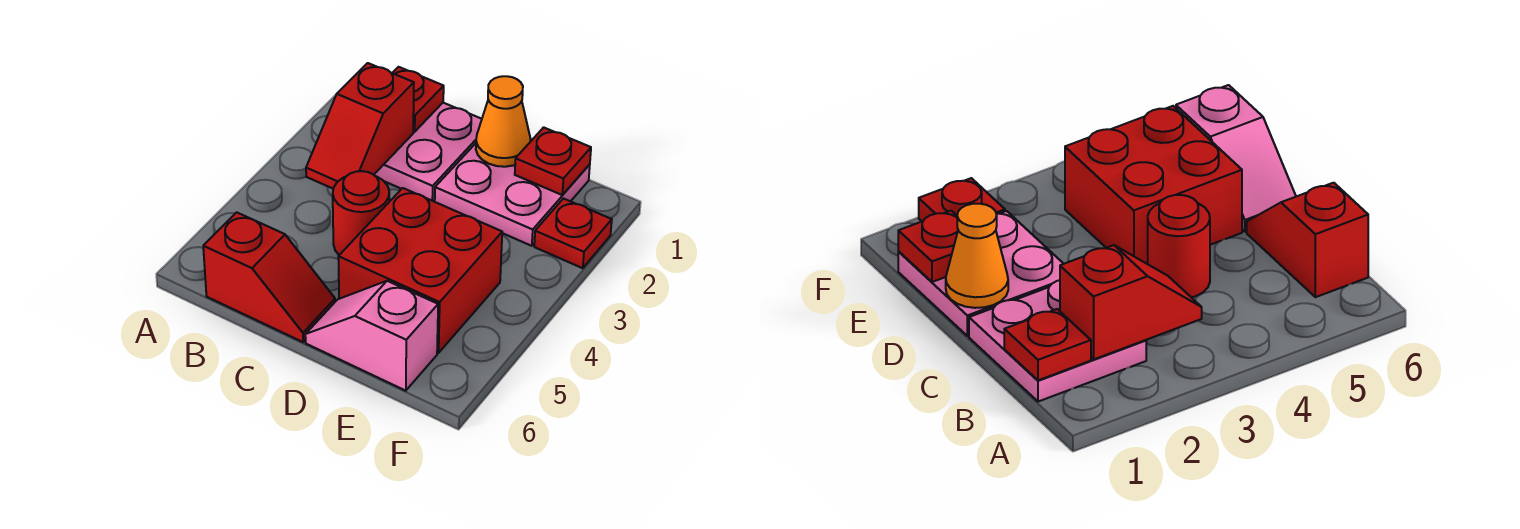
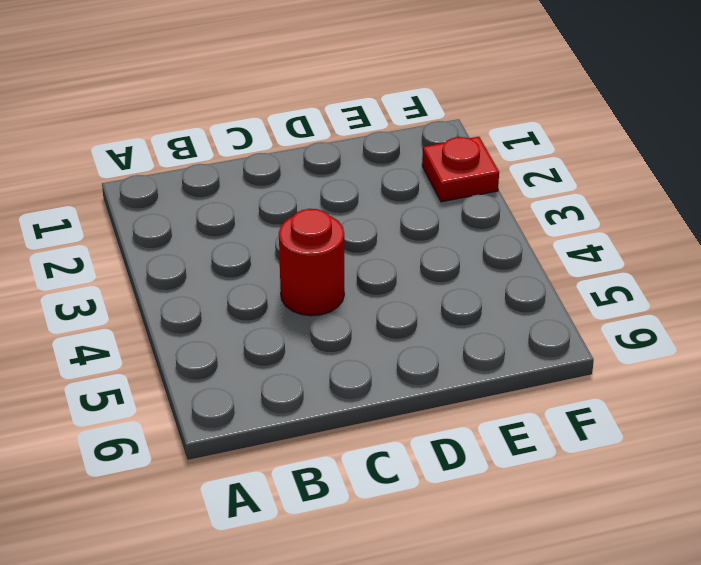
none -> pink plate B1:C2 level 1
none -> red slope B6:C6 level 1 top B

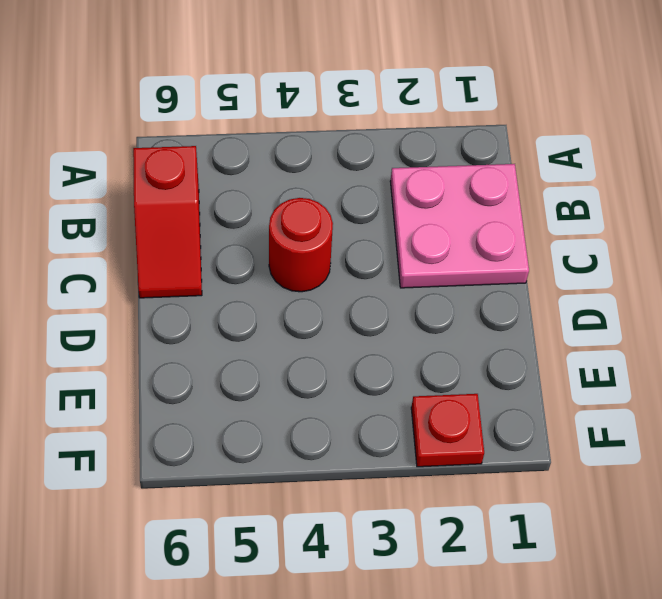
none -> pink plate D1:E2 level 1
none -> red brick D4:E5 level 1

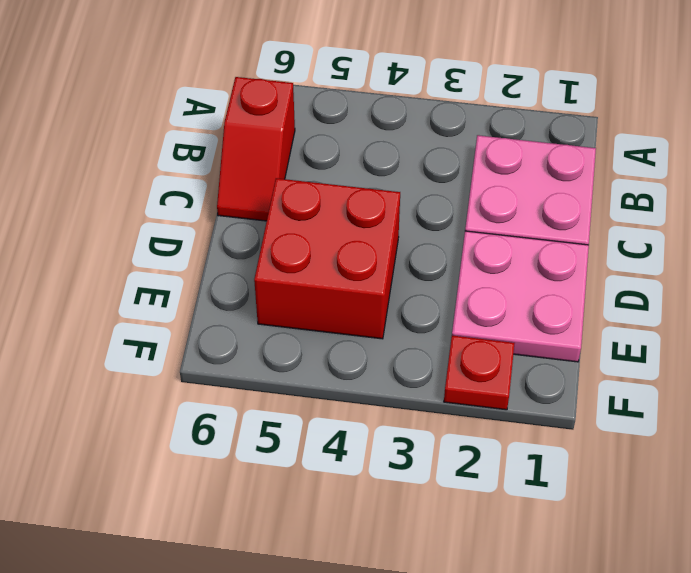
none -> red round brick C4 level 1
none -> pink slope D6:E6 level 1 top E

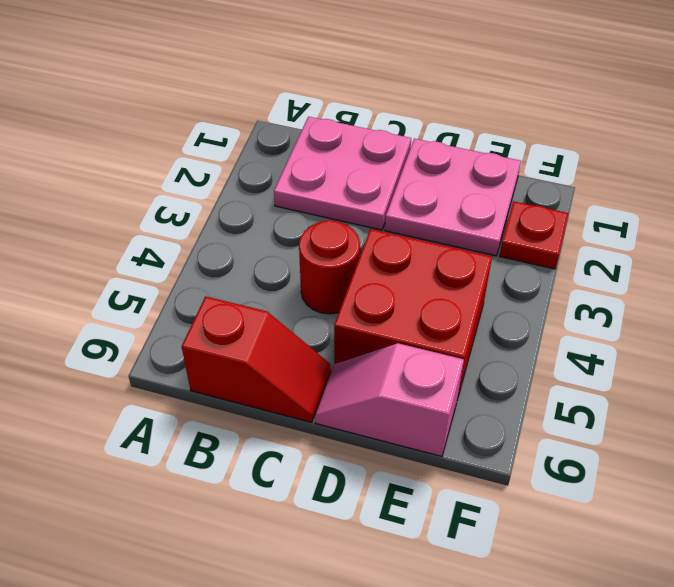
none -> red plate B1 level 2
none -> red slope B2:B3 level 2 top 2

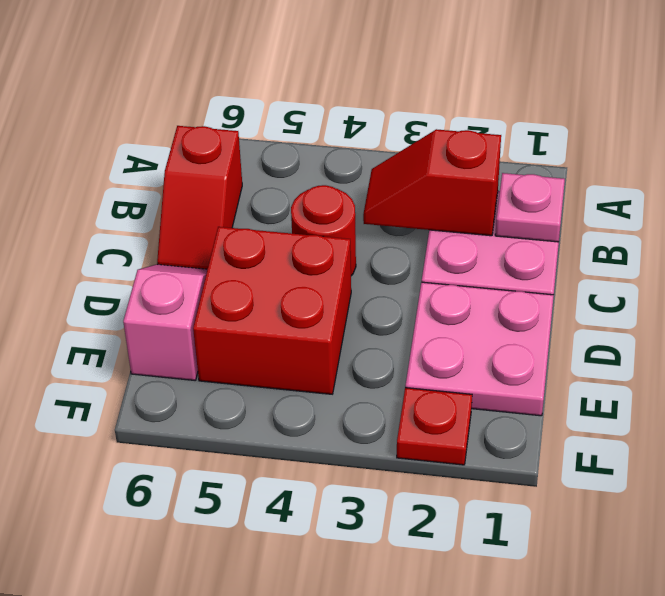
pink plate B1 level 2 -> red plate B1 level 2
none -> orange cone D1 level 2
none -> red plate E1 level 2

